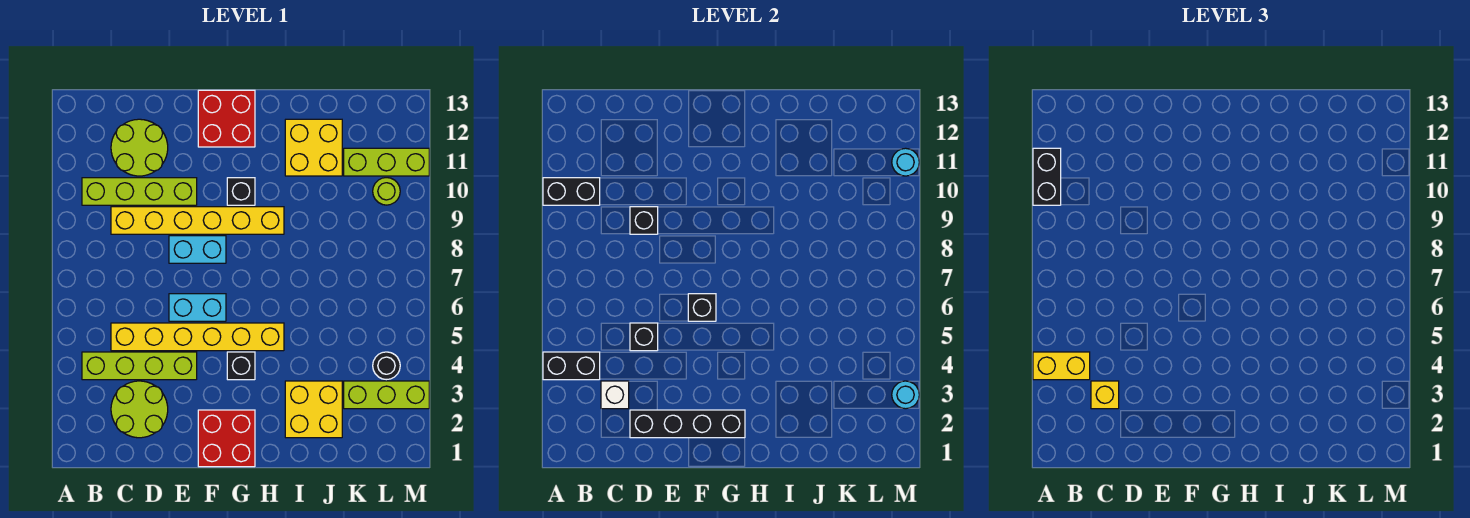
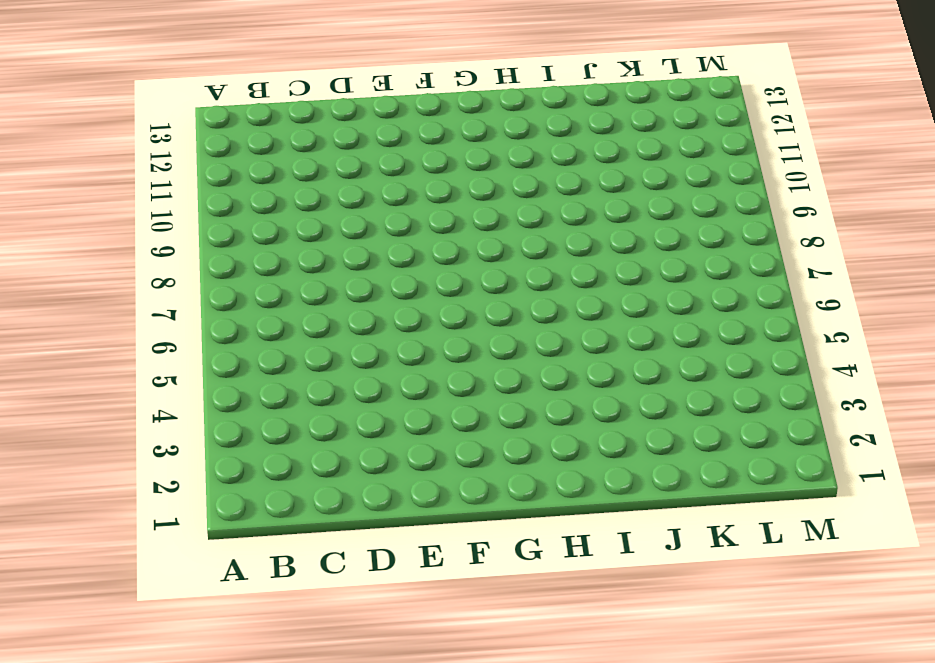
none -> lime brick B4:E4 level 1
none -> lime brick B10:E10 level 1
none -> lime round brick C2:D3 level 1
none -> yellow brick C5:H5 level 1

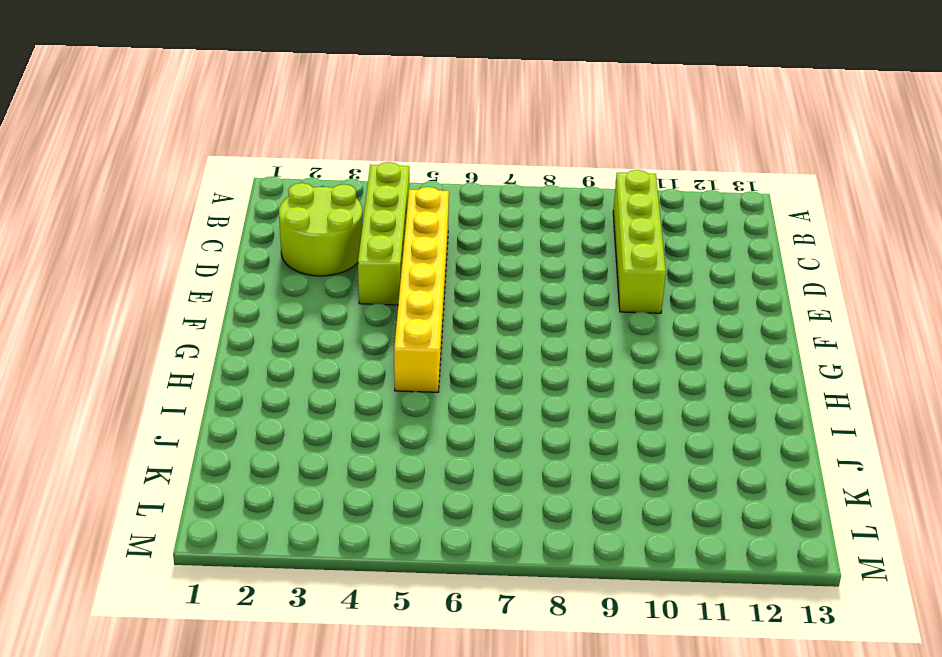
none -> yellow brick C9:H9 level 1
none -> lime round brick C11:D12 level 1
none -> cyan brick E6:F6 level 1
none -> cyan brick E8:F8 level 1

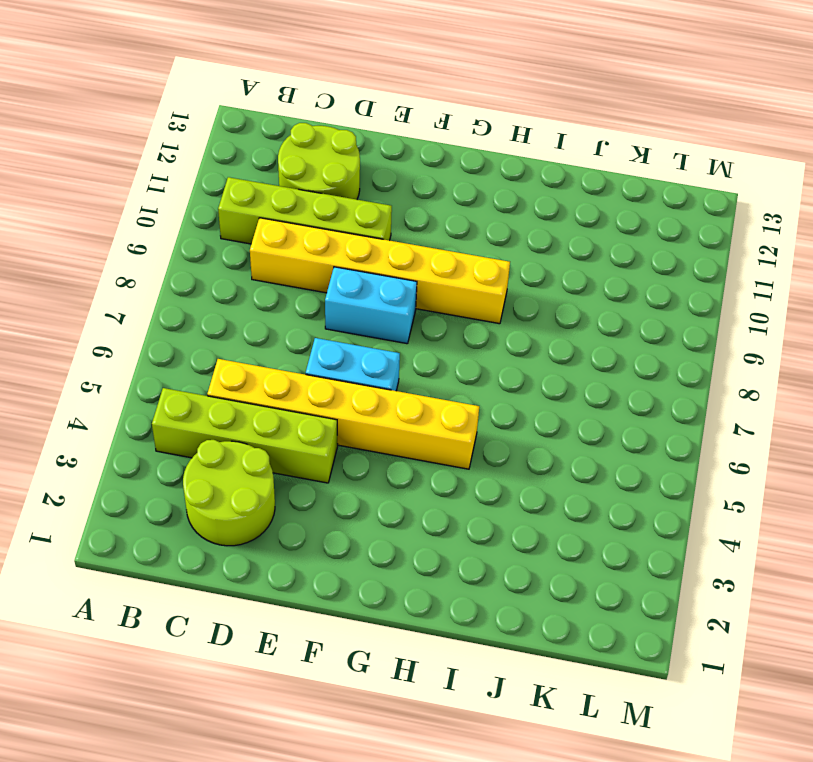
none -> red brick F1:G2 level 1
none -> red brick F12:G13 level 1
none -> black brick G4 level 1
none -> black brick G10 level 1

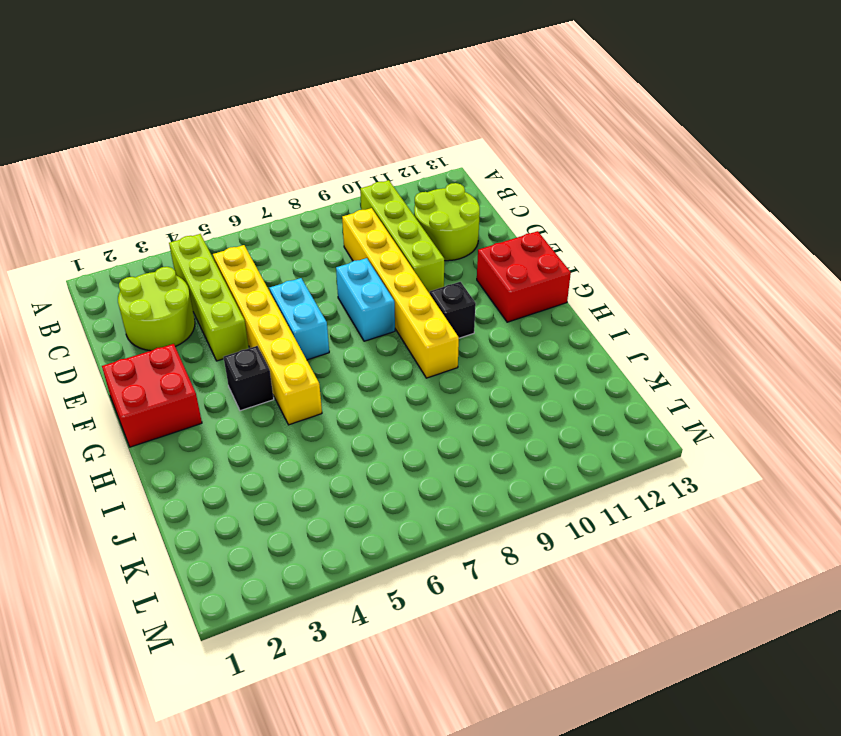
none -> yellow brick I2:J3 level 1
none -> yellow brick I11:J12 level 1
none -> lime brick K3:M3 level 1
none -> lime brick K11:M11 level 1

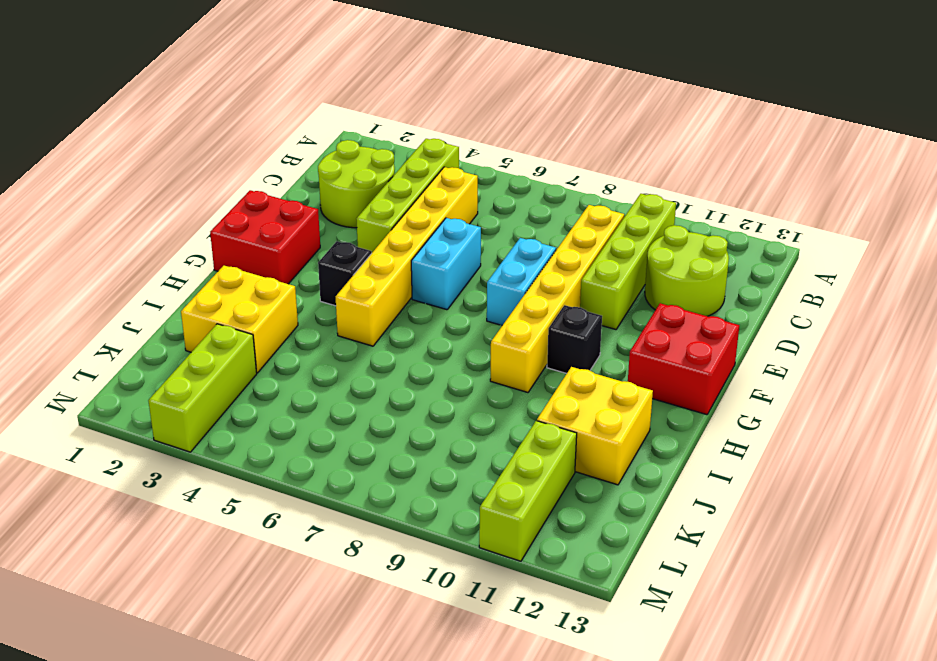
none -> black round brick L4 level 1
none -> lime round brick L10 level 1
none -> black brick A4:B4 level 2
none -> black brick A10:B10 level 2

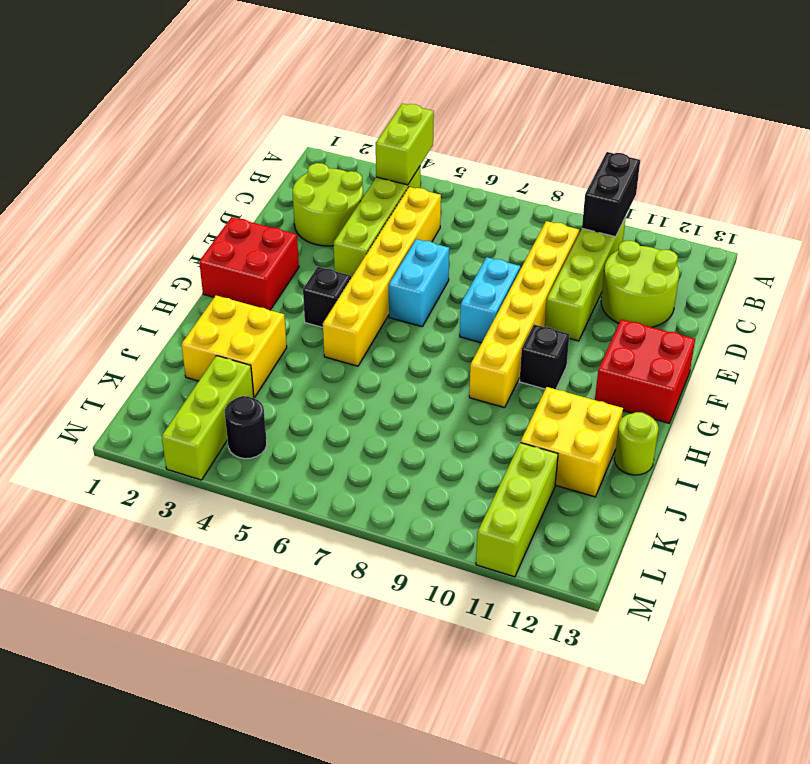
lime brick A4:B4 level 2 -> black brick A4:B4 level 2
lime round brick I13 level 1 -> lime round brick L10 level 1
none -> white brick C3 level 2
none -> black brick D2:G2 level 2
none -> black brick D5 level 2
none -> black brick D9 level 2

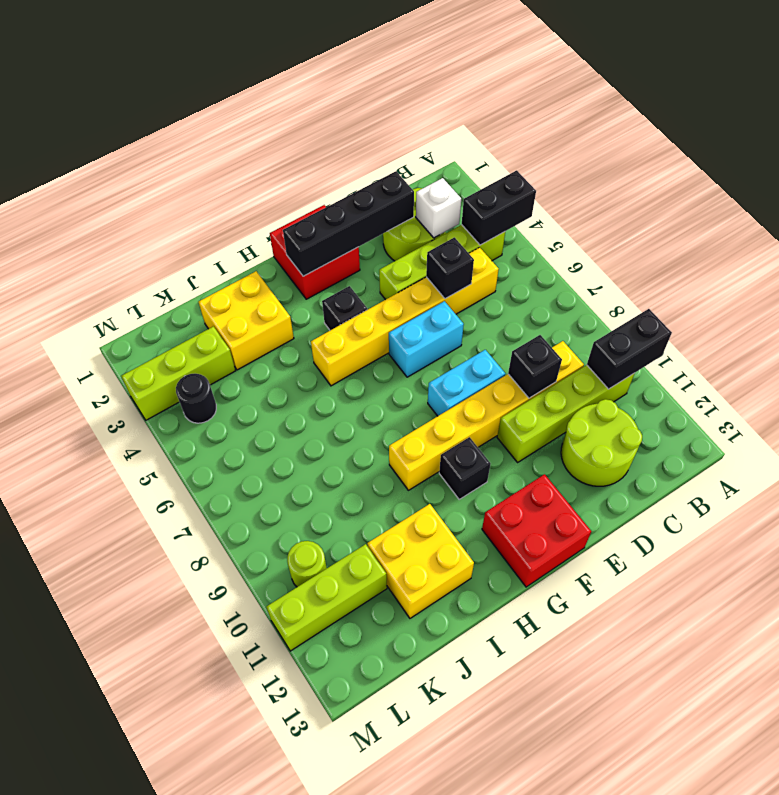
none -> black brick F6 level 2
none -> cyan round brick M3 level 2
none -> cyan round brick M11 level 2
none -> yellow brick A4:B4 level 3

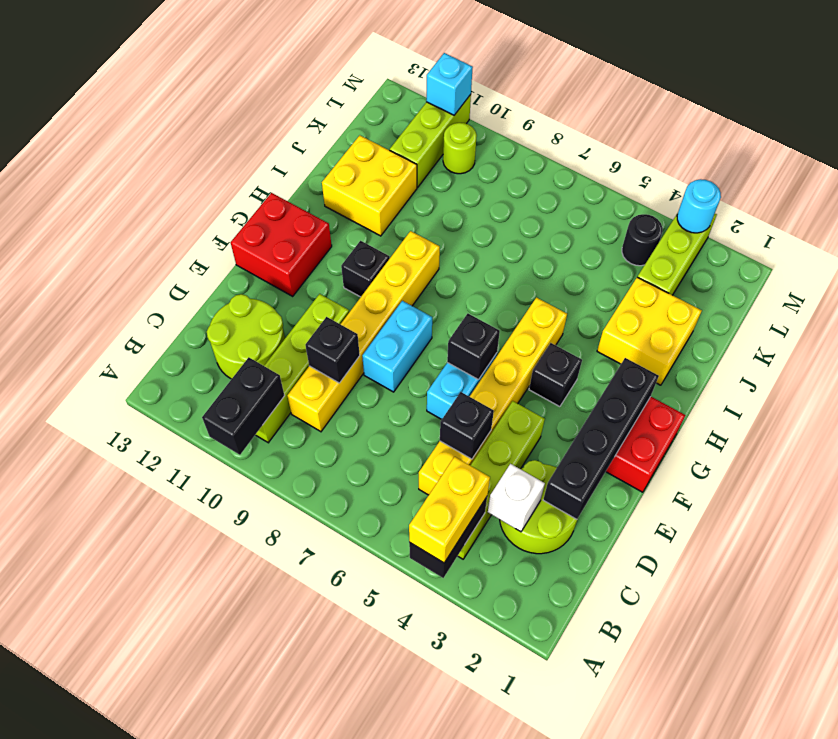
cyan brick M11 level 2 -> cyan round brick M11 level 2
none -> black brick A10:A11 level 3
none -> yellow brick C3 level 3

